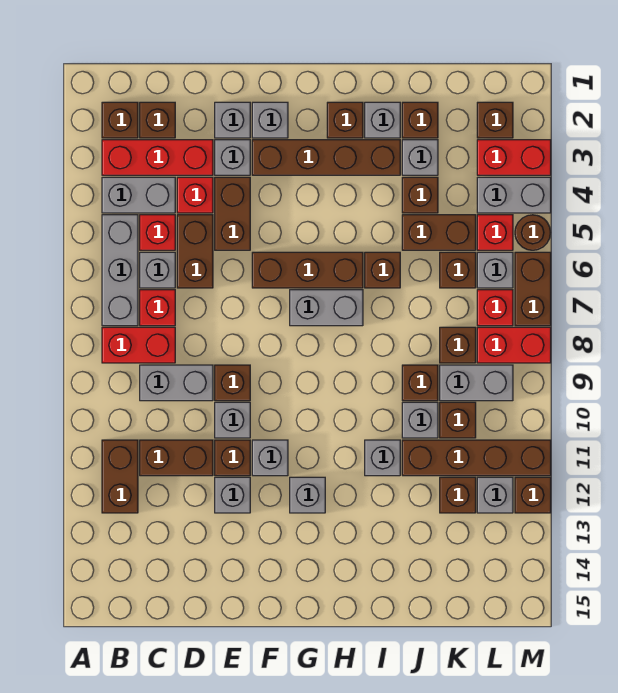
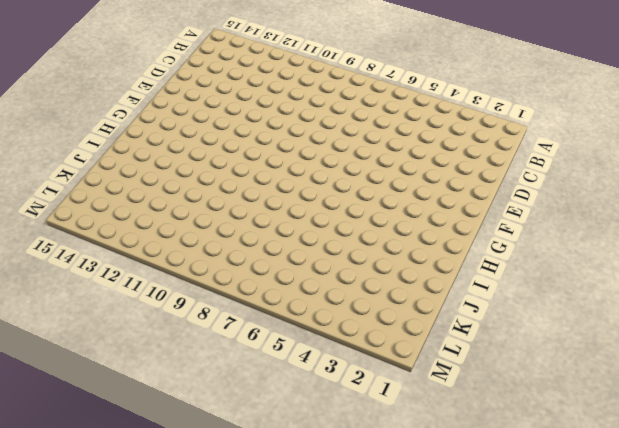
none -> brown brick B2 level 1
none -> red brick B3:D3 level 1
none -> grey brick B4:C4 level 1
none -> grey brick B5:B7 level 1

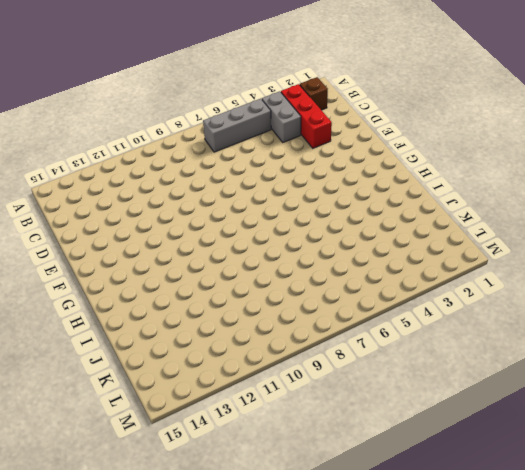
none -> red brick B8:C8 level 1
none -> brown brick B11:B12 level 1
none -> brown brick C2 level 1
none -> red brick C5 level 1

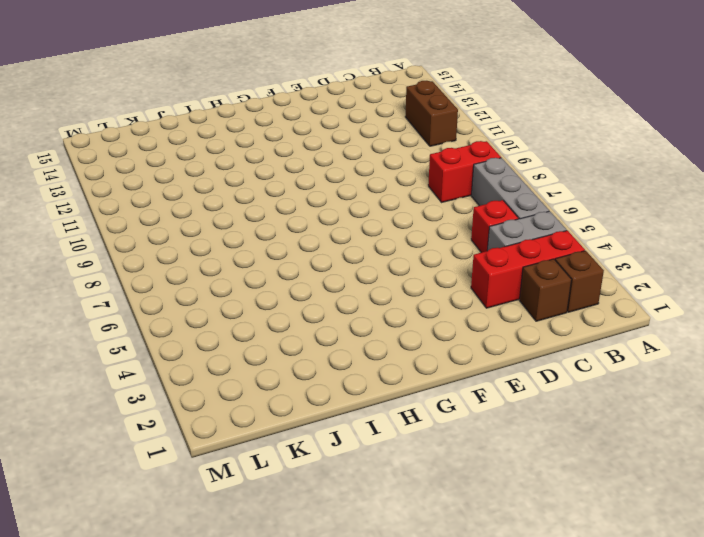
none -> grey brick C6 level 1
none -> red brick C7 level 1
none -> grey brick C9:D9 level 1
none -> brown brick C11:D11 level 1

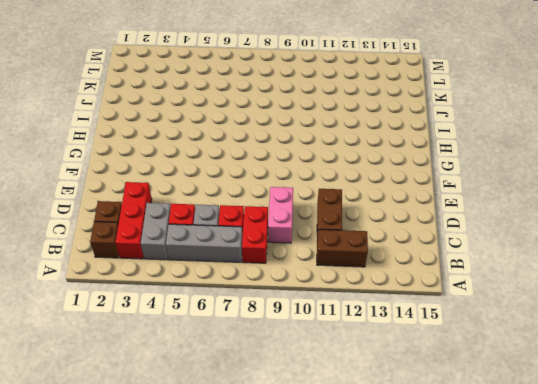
pink brick C9:D9 level 1 -> grey brick C9:D9 level 1
none -> red brick D4 level 1
none -> brown brick D5:D6 level 1
none -> grey brick E2 level 1
none -> grey brick E3 level 1

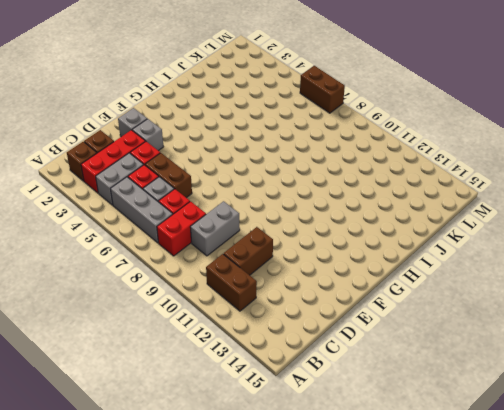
none -> brown brick E4:E5 level 1
none -> brown brick E9 level 1
none -> grey brick E10 level 1
none -> brown brick E11 level 1

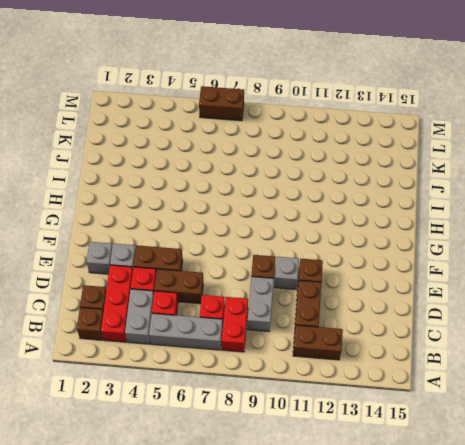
none -> grey brick C6 level 1
none -> grey brick E12 level 1
none -> grey brick F2 level 1
none -> brown brick F3:I3 level 1

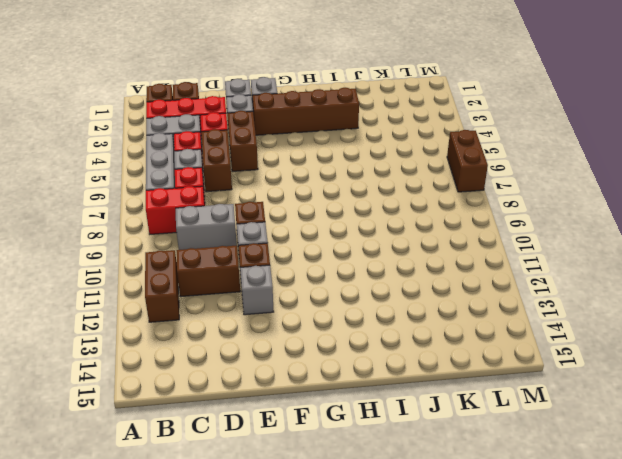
none -> brown brick F6:H6 level 1
none -> grey brick F11 level 1
none -> grey brick G7:H7 level 1
none -> grey brick G12 level 1

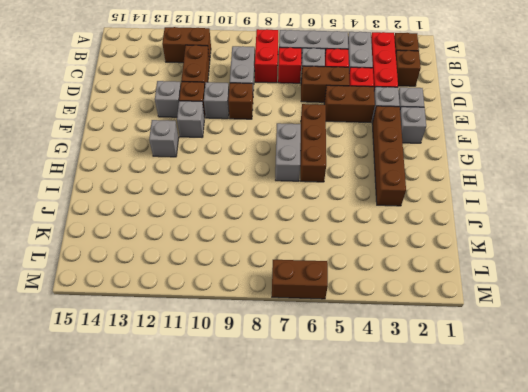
none -> brown brick H2 level 1
none -> grey brick I2 level 1
none -> brown brick I6 level 1
none -> grey brick I11 level 1

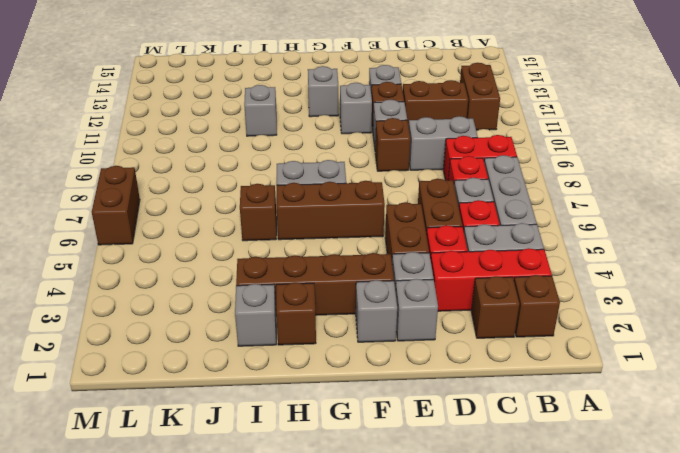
none -> brown brick J2 level 1
none -> grey brick J3 level 1
none -> brown brick J4 level 1
none -> brown brick J5:K5 level 1

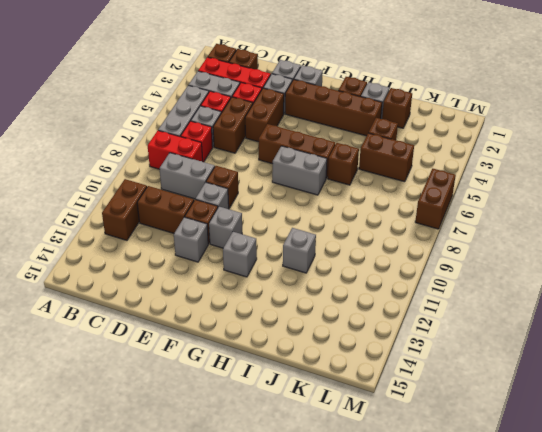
none -> grey brick J3 level 1
none -> brown brick J9 level 1
none -> grey brick J10 level 1
none -> brown brick J11:M11 level 1

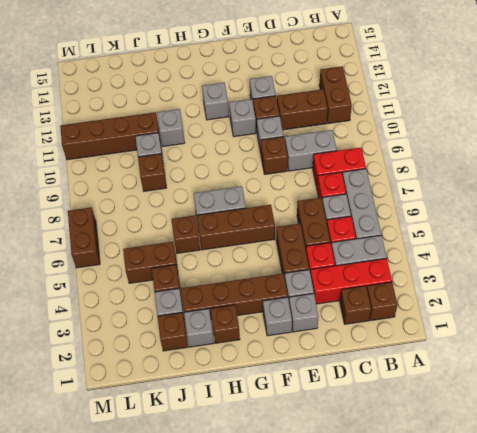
none -> brown brick K6 level 1
none -> brown brick K8 level 1
none -> grey brick K9:L9 level 1
none -> brown brick K10 level 1

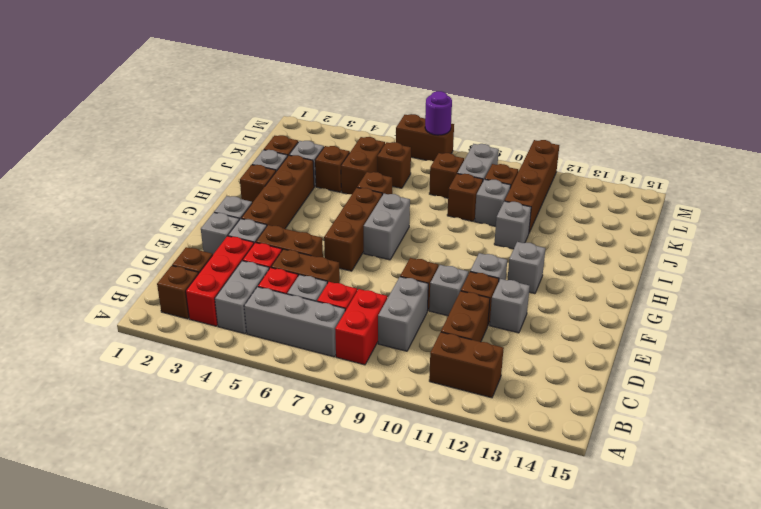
purple round brick M7 level 2 -> none
none -> brown brick K12 level 1
none -> brown brick L2 level 1
none -> red brick L3:M3 level 1
none -> grey brick L4:M4 level 1

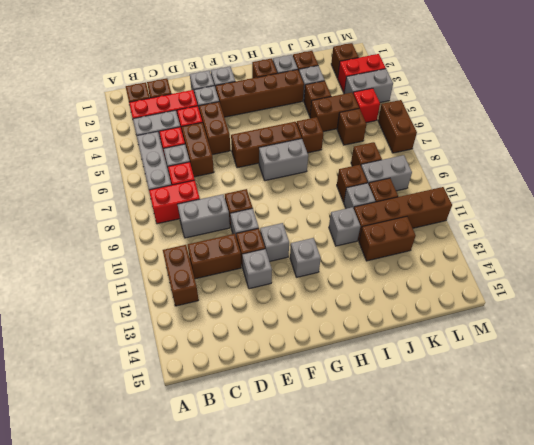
brown brick J12:K12 level 1 -> brown brick K12 level 1
none -> grey brick L6 level 1
none -> red brick L7 level 1
none -> red brick L8:M8 level 1
none -> grey brick L12 level 1

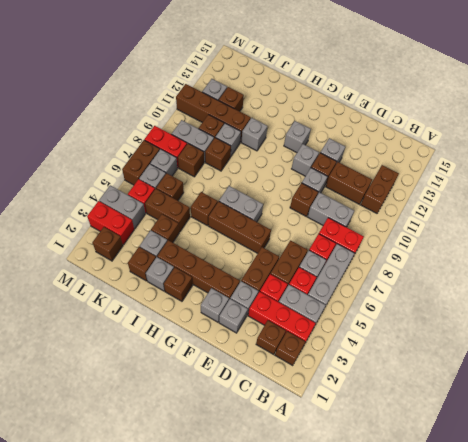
grey brick L7 level 1 -> red brick L7 level 1
none -> brown round brick M5 level 1
none -> brown brick M12 level 1

